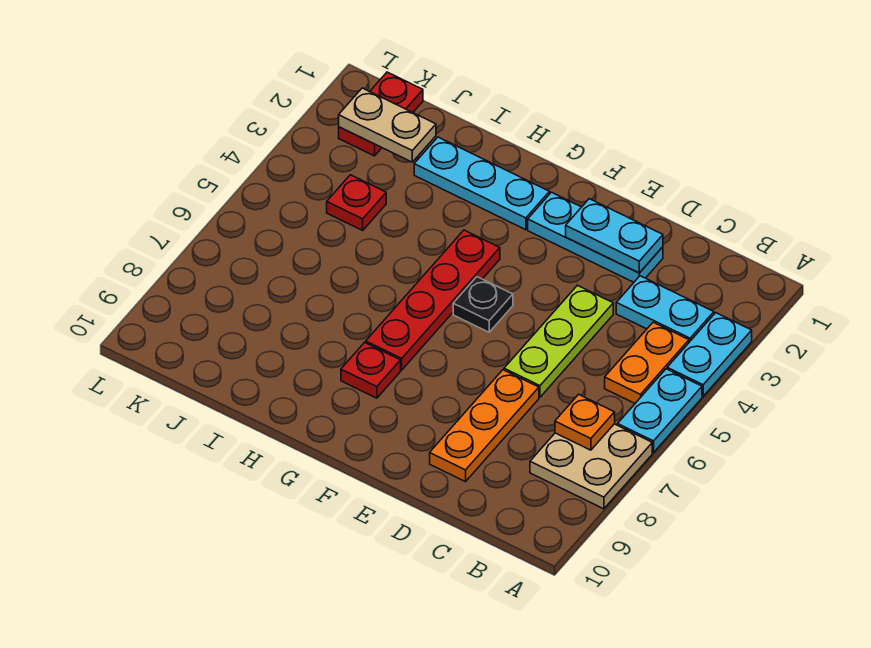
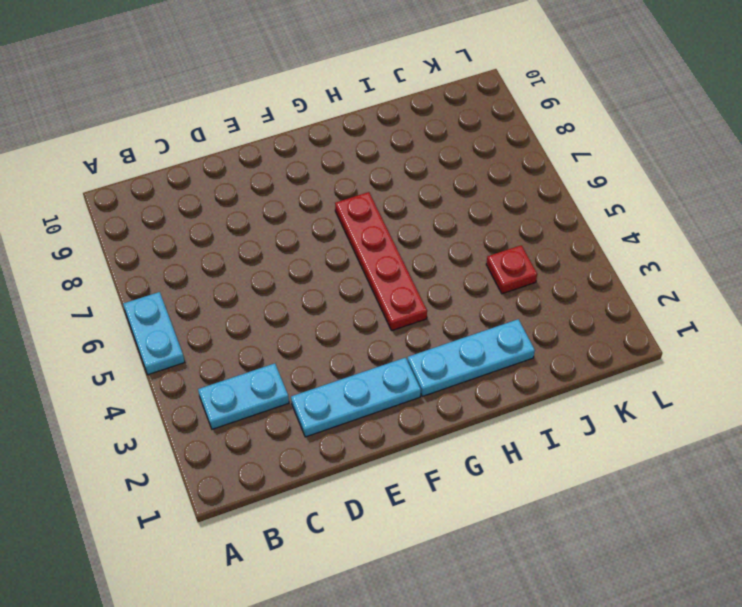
none -> cyan plate A3:A4 level 1
none -> tan plate A7:B8 level 1
none -> orange plate B4:B5 level 1

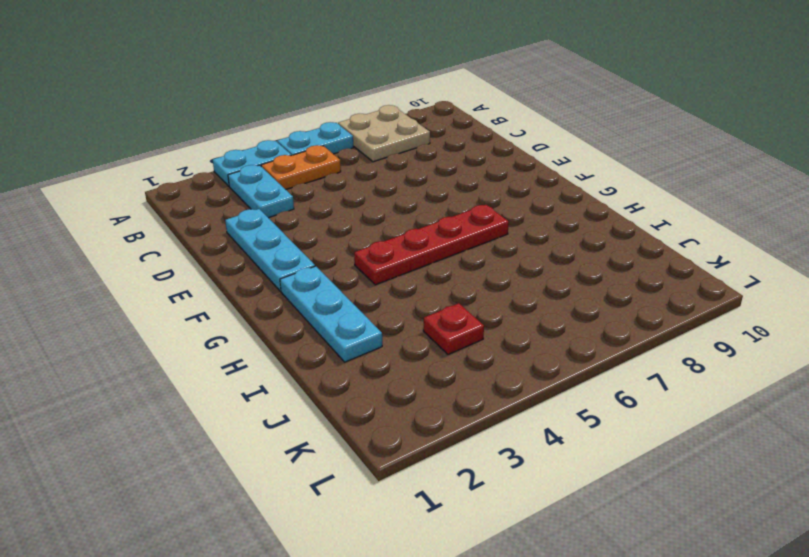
none -> lime plate D4:D6 level 1
none -> orange plate D7:D9 level 1
none -> black plate F5 level 1

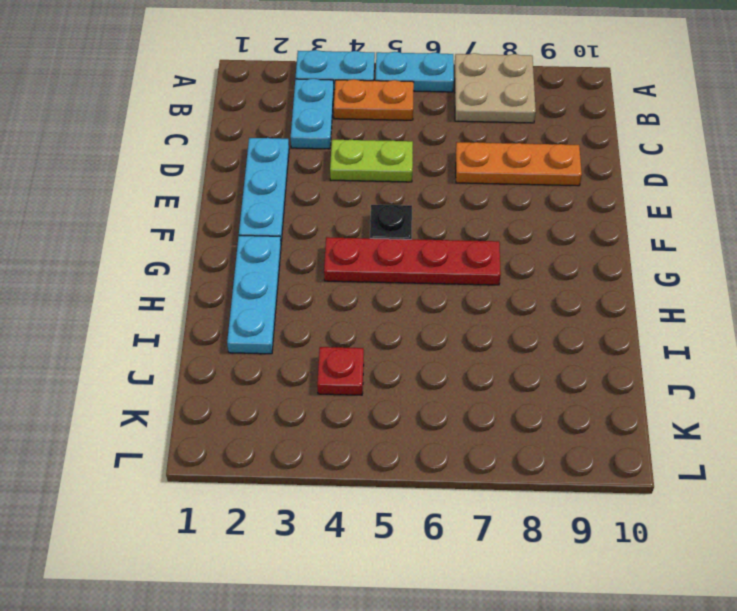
lime plate D4:D5 level 1 -> lime plate D4:D6 level 1
none -> red plate G8 level 1
none -> red plate K1:K2 level 1
none -> orange plate B7 level 2

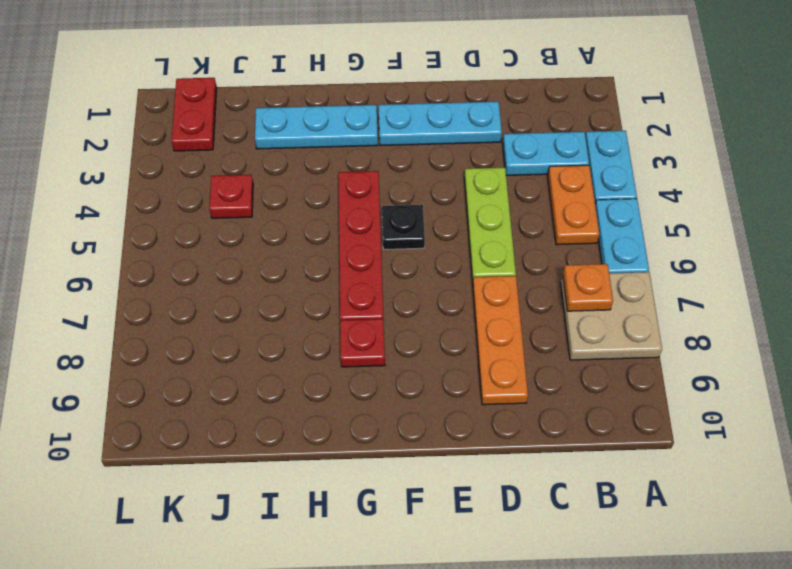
none -> cyan plate D2:E2 level 2
none -> tan plate J2:K2 level 2

